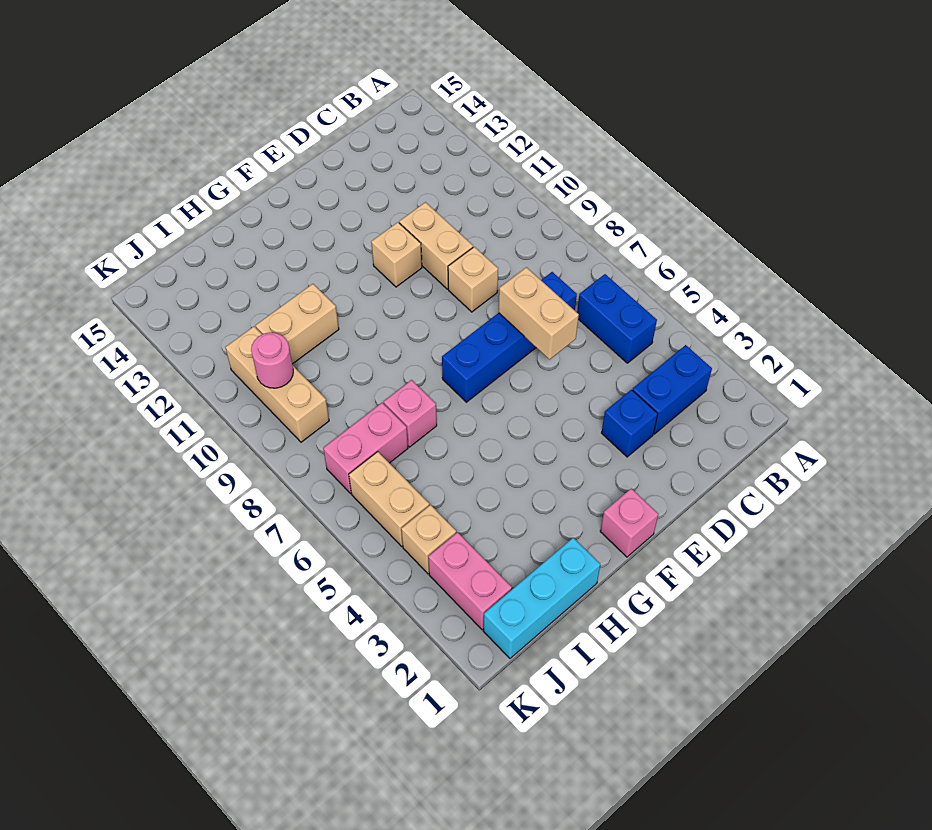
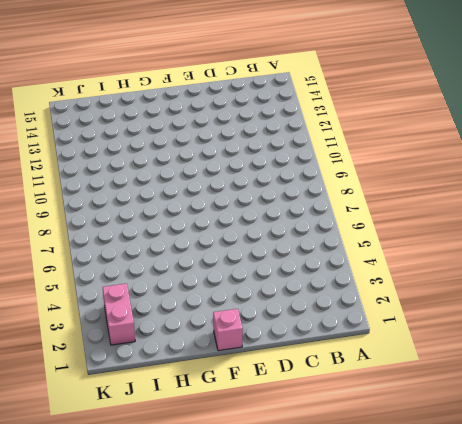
none -> blue brick B3:C3 level 1
none -> blue brick B5:B6 level 1
none -> blue brick C7:F7 level 1

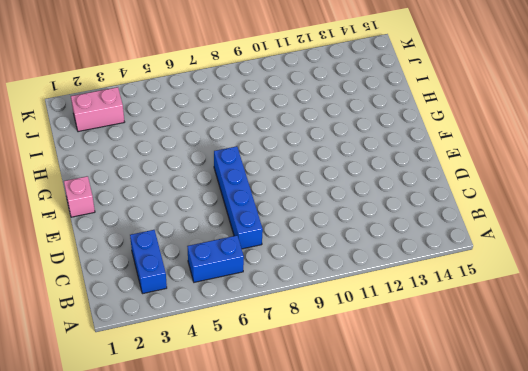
none -> blue brick D3 level 1
none -> tan brick D9 level 1
none -> tan brick D10:D11 level 1

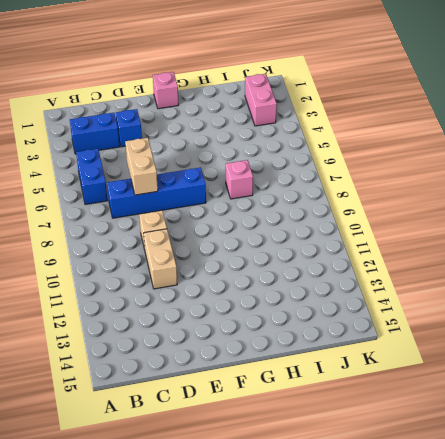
none -> tan brick E11 level 1
none -> cyan brick H1:J1 level 1
none -> tan brick H11:I11 level 1

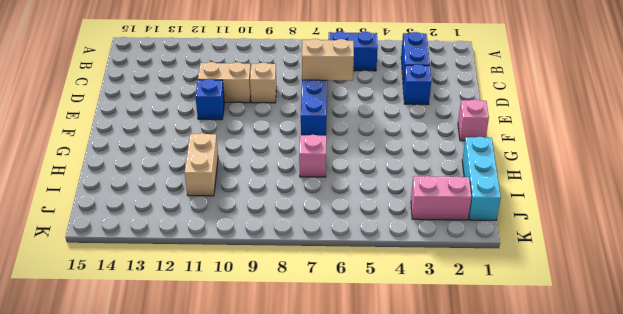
blue brick E11 level 1 -> tan brick E11 level 1
none -> pink brick I7:J7 level 1
none -> tan brick J4 level 1
none -> tan brick J5:J6 level 1

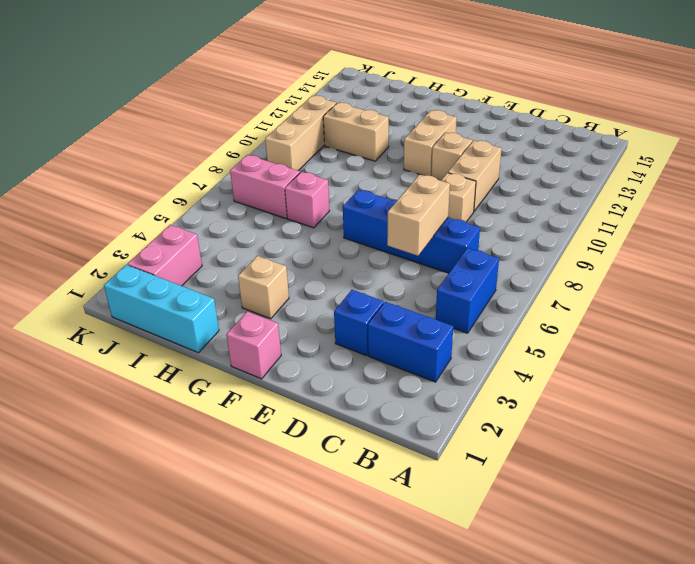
tan brick F11:F12 level 1 -> tan brick J5:J6 level 1
tan brick G3 level 1 -> tan brick J4 level 1
none -> pink round brick J10 level 2

